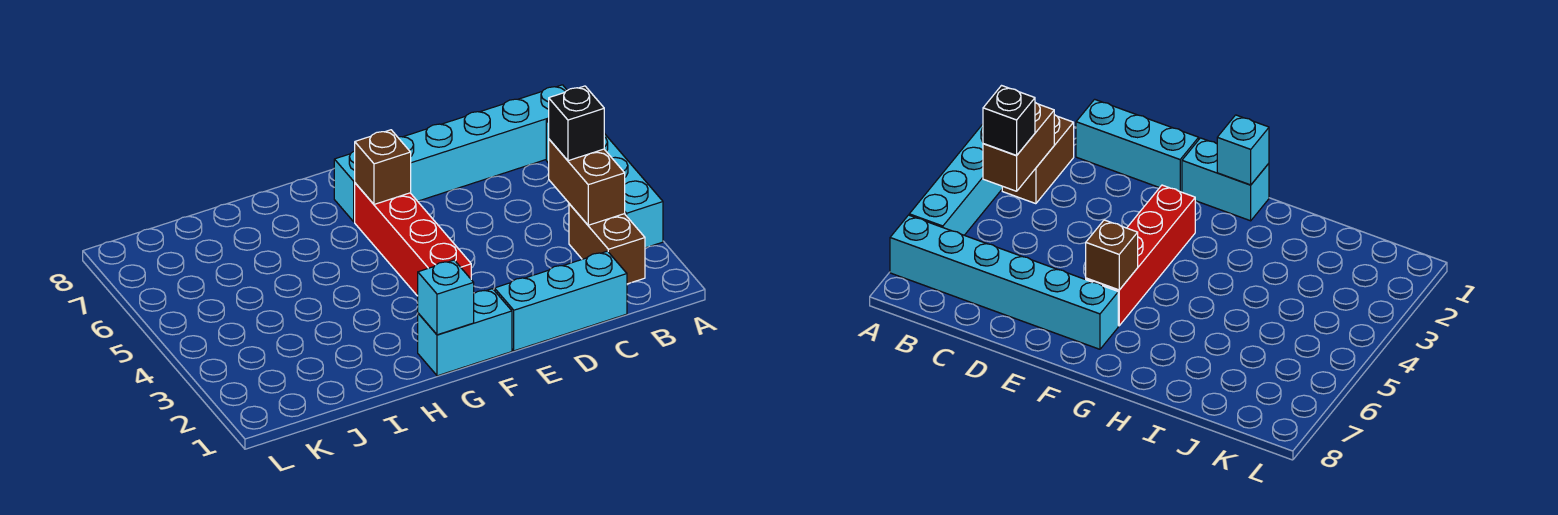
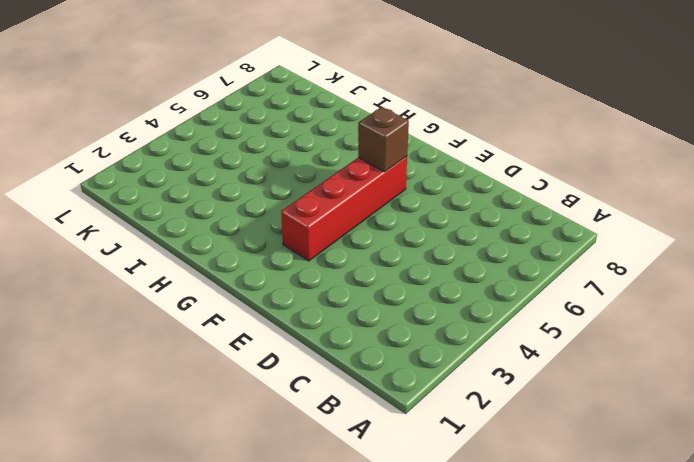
none -> cyan brick A3:A6 level 1
none -> cyan brick A7:F7 level 1

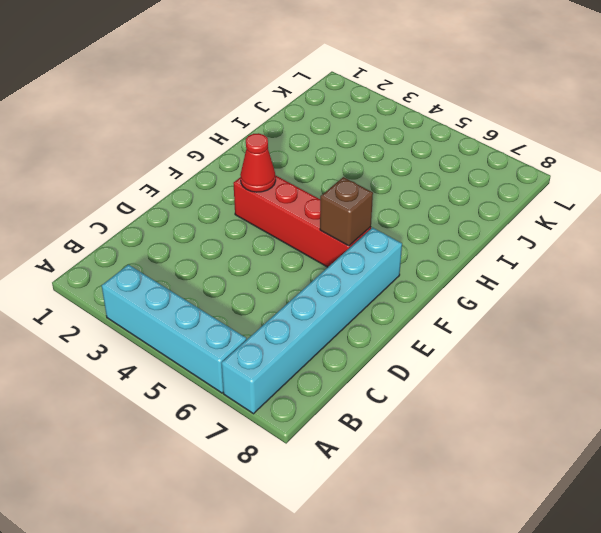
red cone F3 level 2 -> none
none -> brown brick B2:B3 level 1
none -> cyan brick C1:E1 level 1

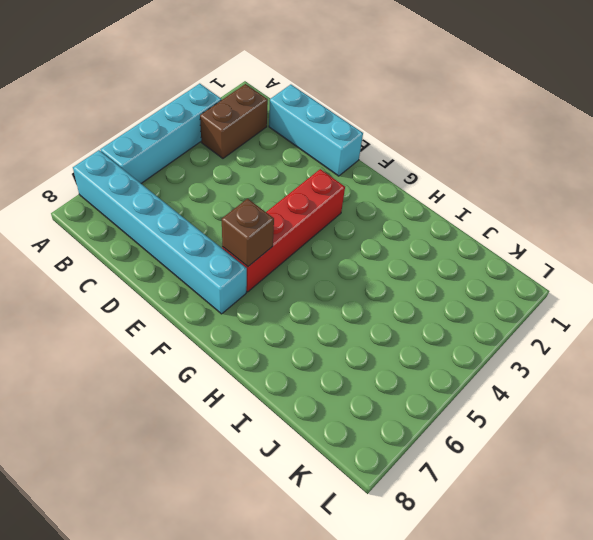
none -> cyan brick F1:G1 level 1
none -> brown brick B3:B4 level 2

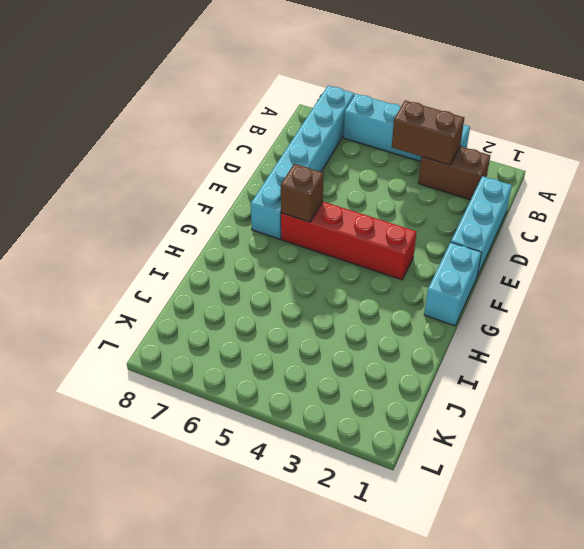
none -> cyan brick G1 level 2
none -> black brick B4 level 3

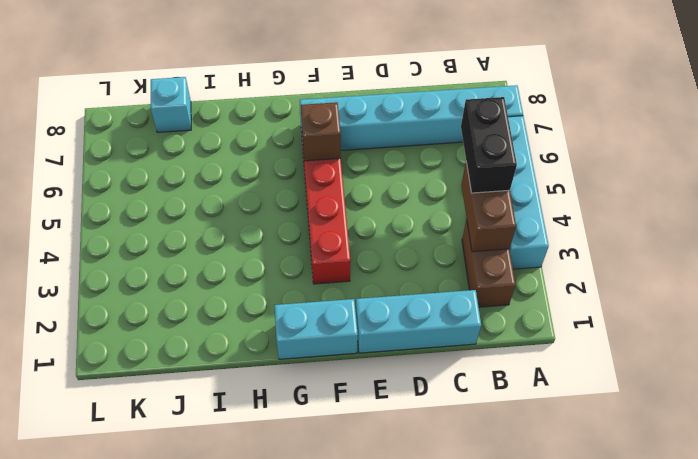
black brick B4:B5 level 3 -> black brick B4 level 3
cyan brick J8 level 1 -> cyan brick G1 level 2

